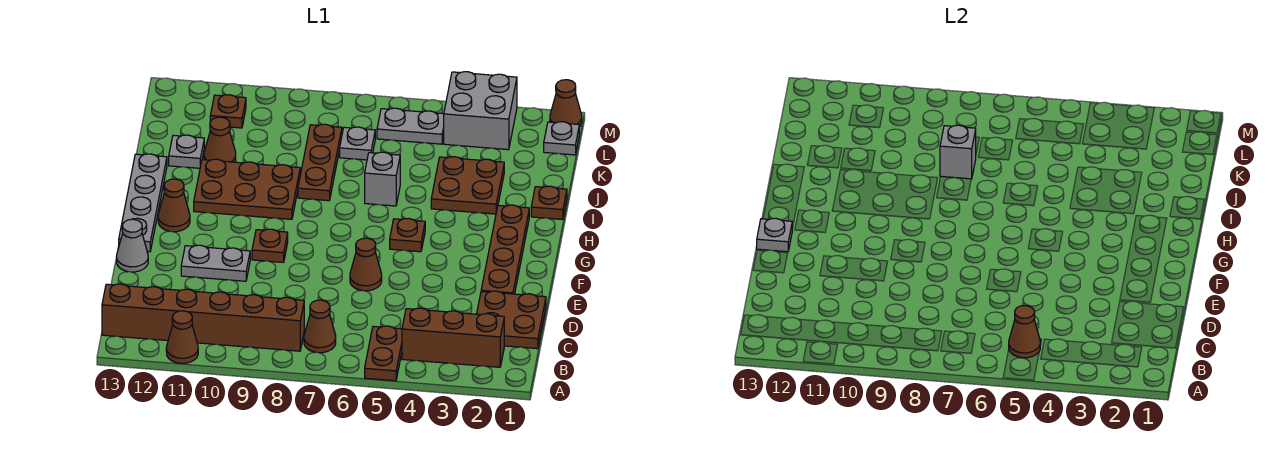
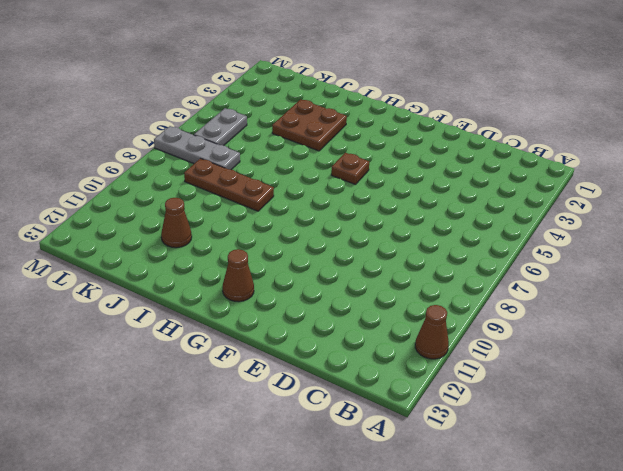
grey plate K7:M7 level 1 -> grey plate K7 level 1
none -> brown plate A5:B5 level 1
none -> brown brick B2:B4 level 1
none -> brown cone B7 level 1
none -> brown brick B8:B13 level 1

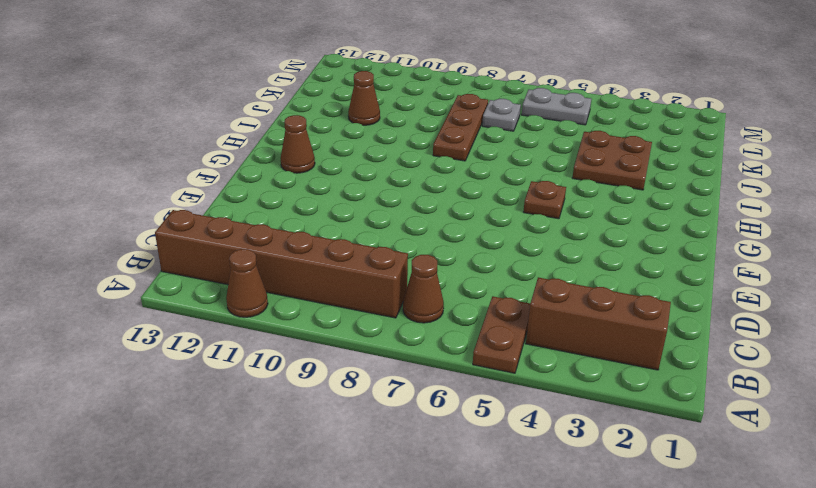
none -> brown plate C1:D2 level 1
none -> brown plate E2:H2 level 1
none -> brown cone E6 level 1
none -> grey plate E10:E11 level 1

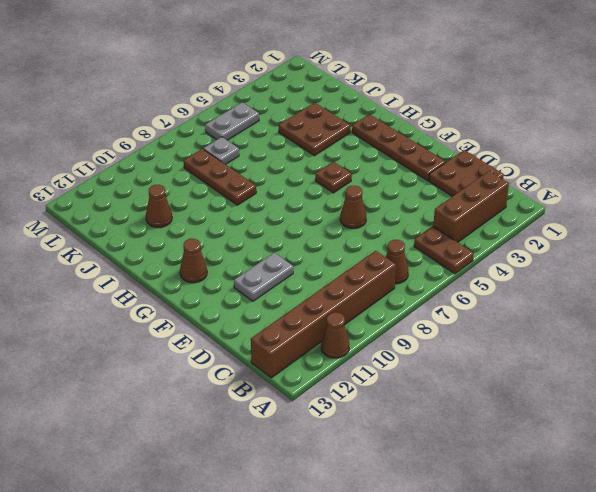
none -> grey cone E13 level 1
none -> brown plate F9 level 1
none -> grey plate F13:I13 level 1
none -> brown plate H9:I11 level 1

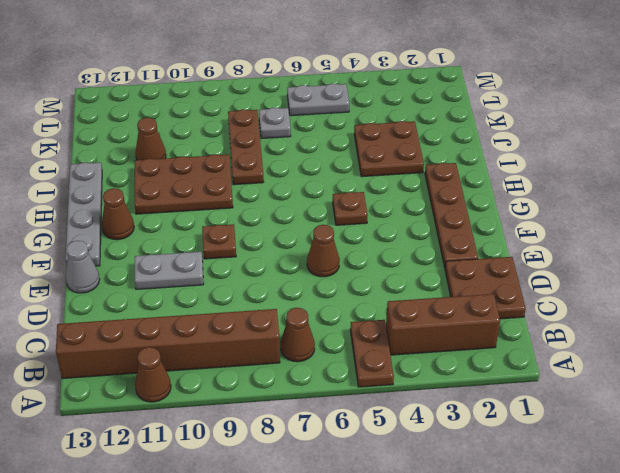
none -> brown plate I1 level 1
none -> grey brick I6 level 1
none -> grey plate J12 level 1
none -> grey plate L1 level 1

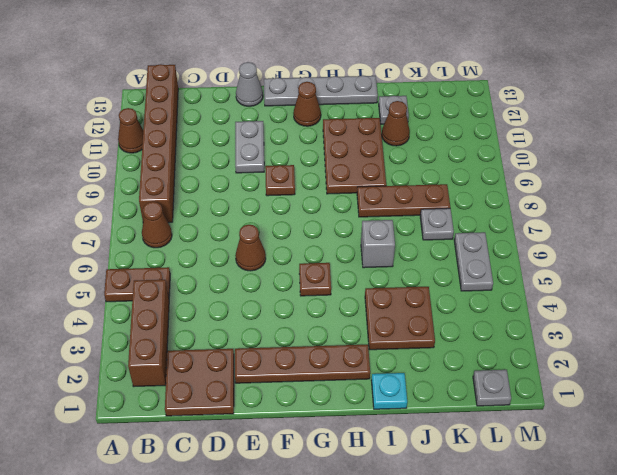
cyan plate I1 level 1 -> brown plate I1 level 1
none -> grey brick L3:M4 level 1
none -> brown plate L11 level 1
none -> brown cone M1 level 1
none -> brown cone B5 level 2

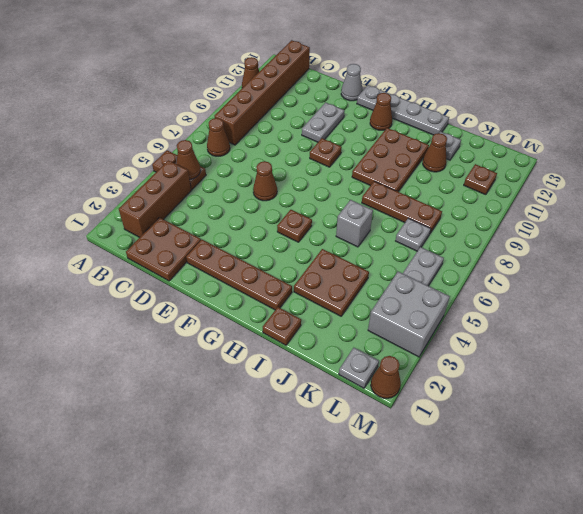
none -> grey plate F13 level 2
none -> grey brick J8 level 2

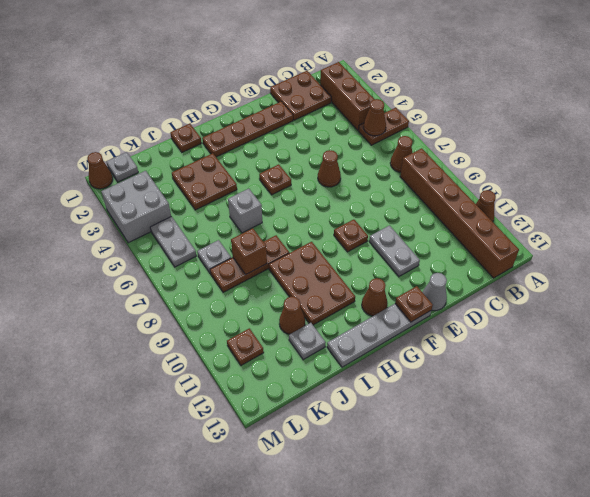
brown plate F13 level 2 -> grey plate F13 level 2
brown brick J8 level 2 -> grey brick J8 level 2

